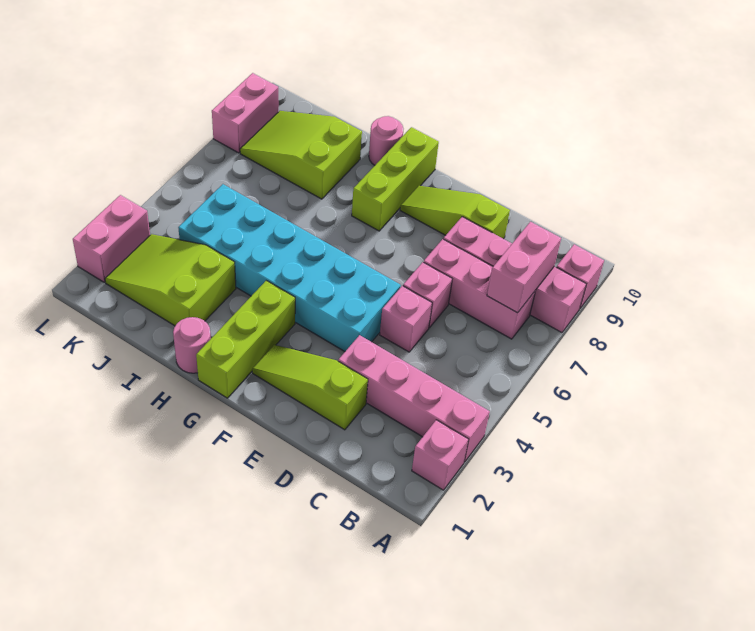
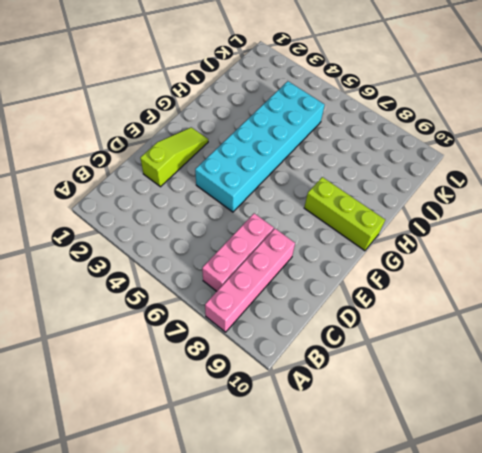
none -> pink brick A2 level 1
none -> pink brick A3:D3 level 1
none -> pink brick A9 level 1

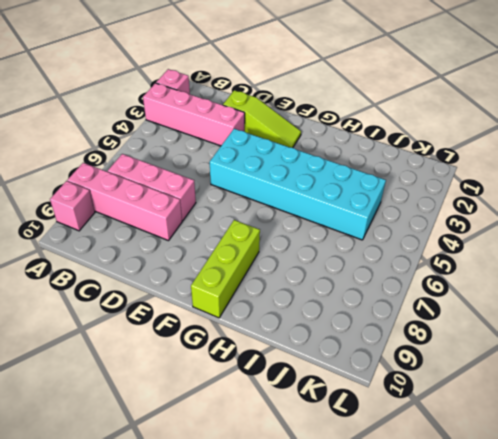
none -> pink brick D5 level 1
none -> pink brick D6 level 1
none -> lime slope D9:F9 level 1 top D

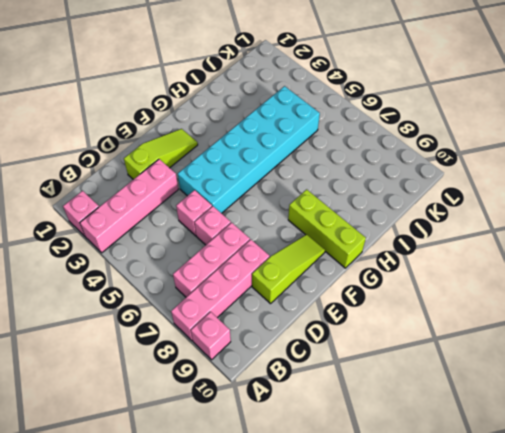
none -> lime brick G1:G3 level 1
none -> pink round brick H1 level 1
none -> pink round brick H10 level 1

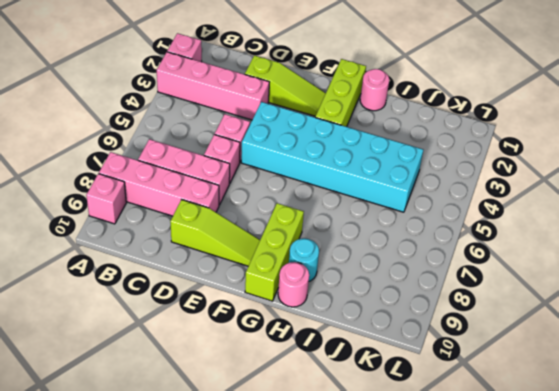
cyan round brick H9 level 1 -> none
none -> lime slope I2:K3 level 1 top I
none -> lime slope I8:K9 level 1 top I
none -> pink brick L2:L3 level 1

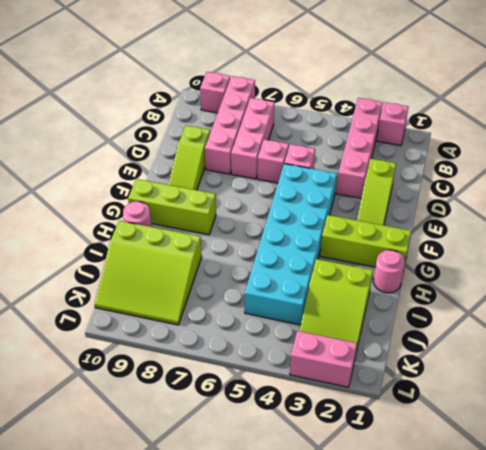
lime slope I8:K10 level 1 top I -> lime slope I8:K9 level 1 top I
none -> pink brick L8:L9 level 1
none -> pink brick B7:B8 level 2

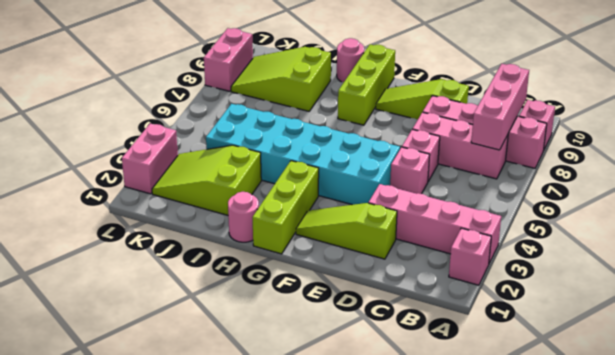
pink brick B7:B9 level 2 -> pink brick B7:B8 level 2

